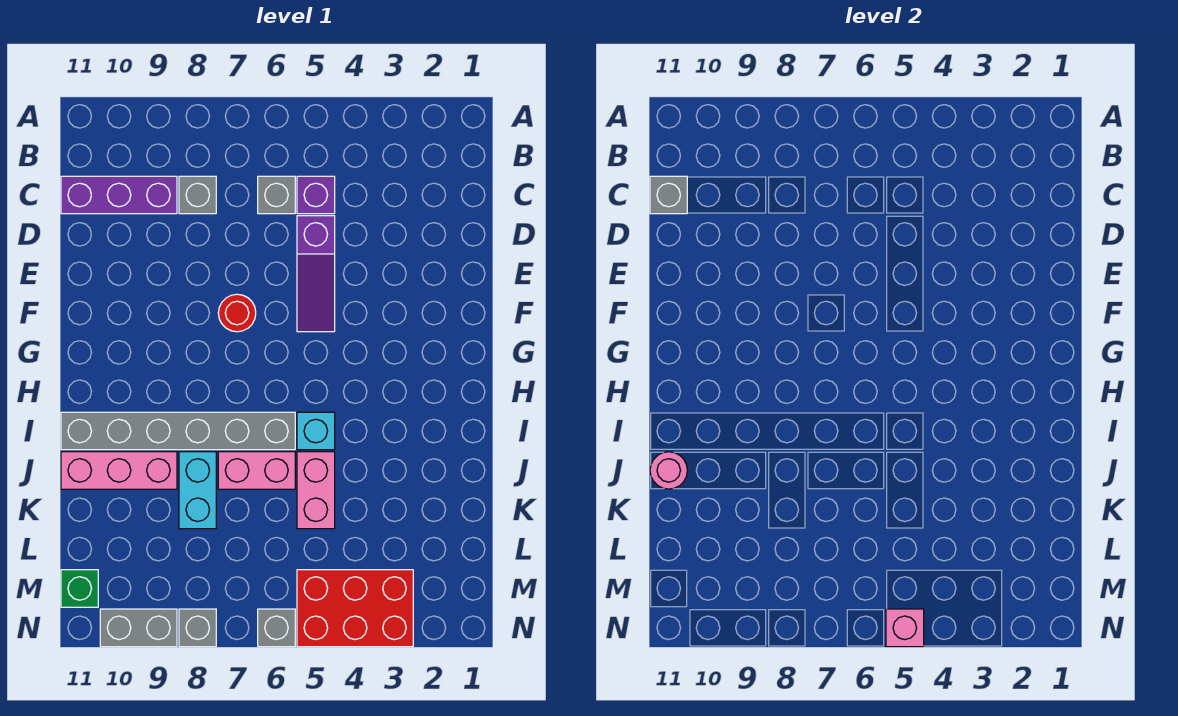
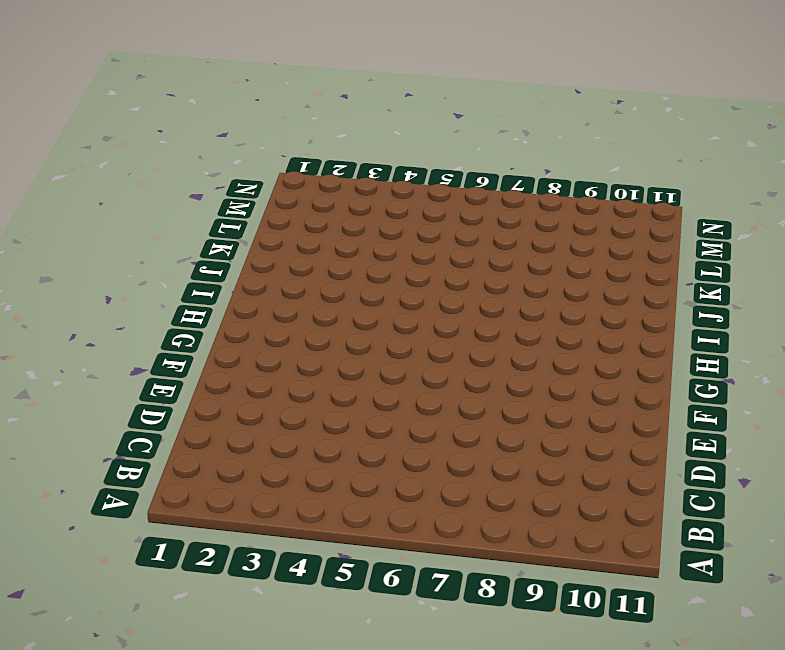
none -> purple brick C5 level 1
none -> grey brick C6 level 1
none -> grey brick C8 level 1

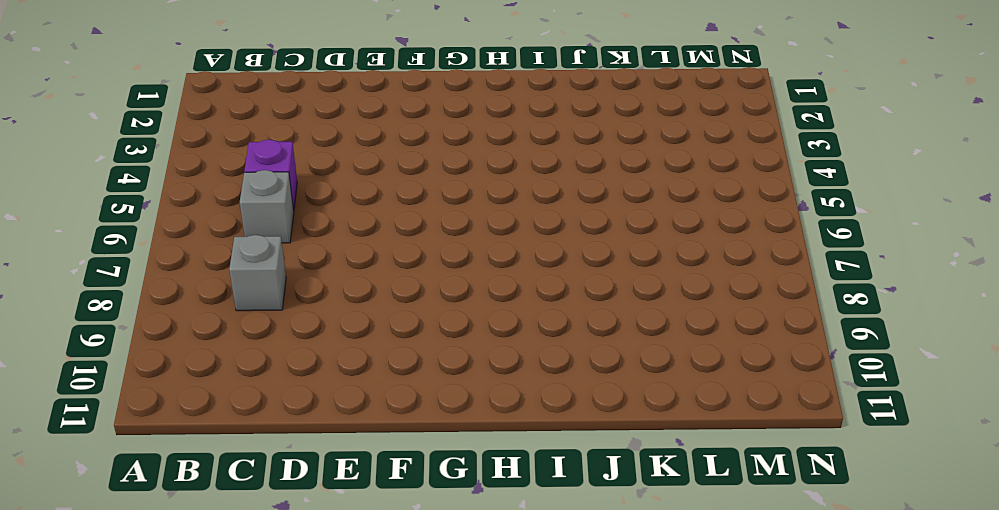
none -> purple brick C9:C11 level 1
none -> purple slope D5:F5 level 1 top D
none -> red round brick F7 level 1

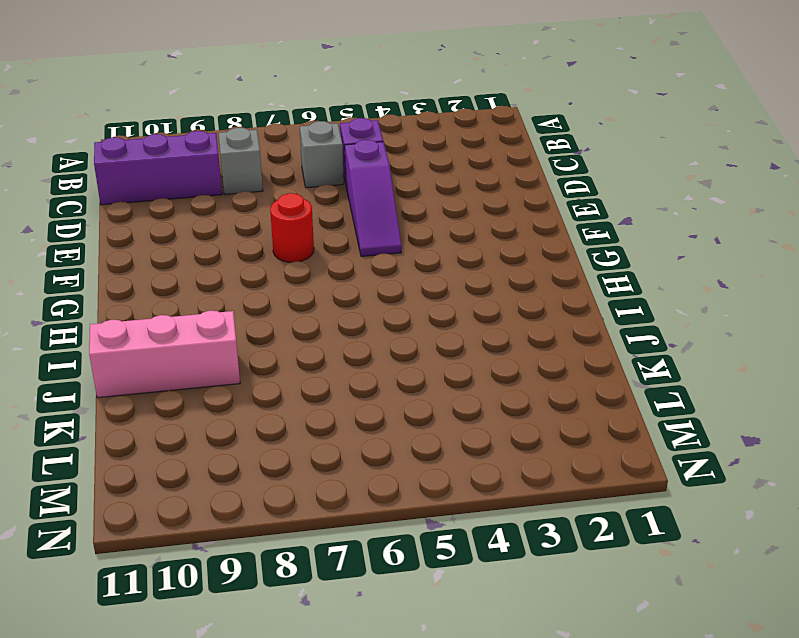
none -> cyan brick I5 level 1
none -> grey brick I6:I11 level 1
none -> pink brick J5:K5 level 1

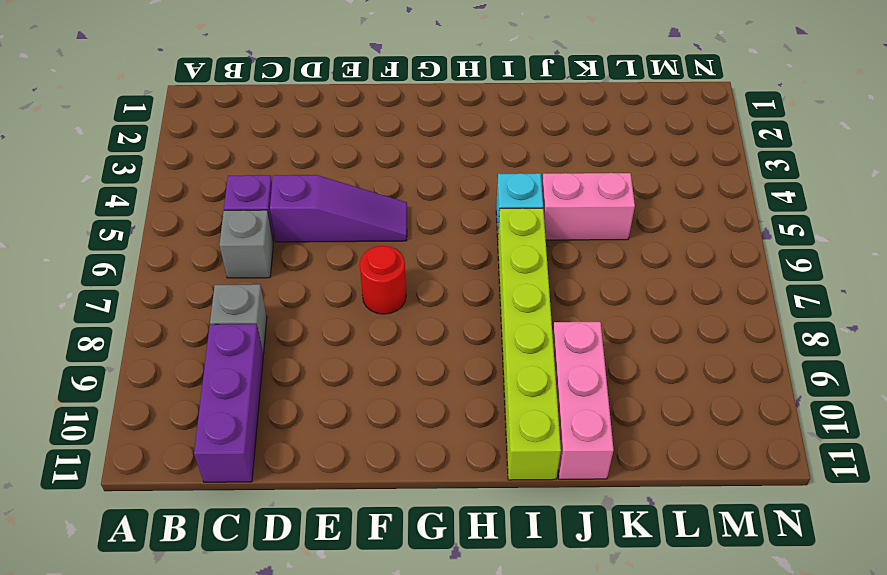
lime brick I6:I11 level 1 -> grey brick I6:I11 level 1
none -> pink brick J6:J7 level 1
none -> cyan brick J8:K8 level 1
none -> red brick M3:N5 level 1

